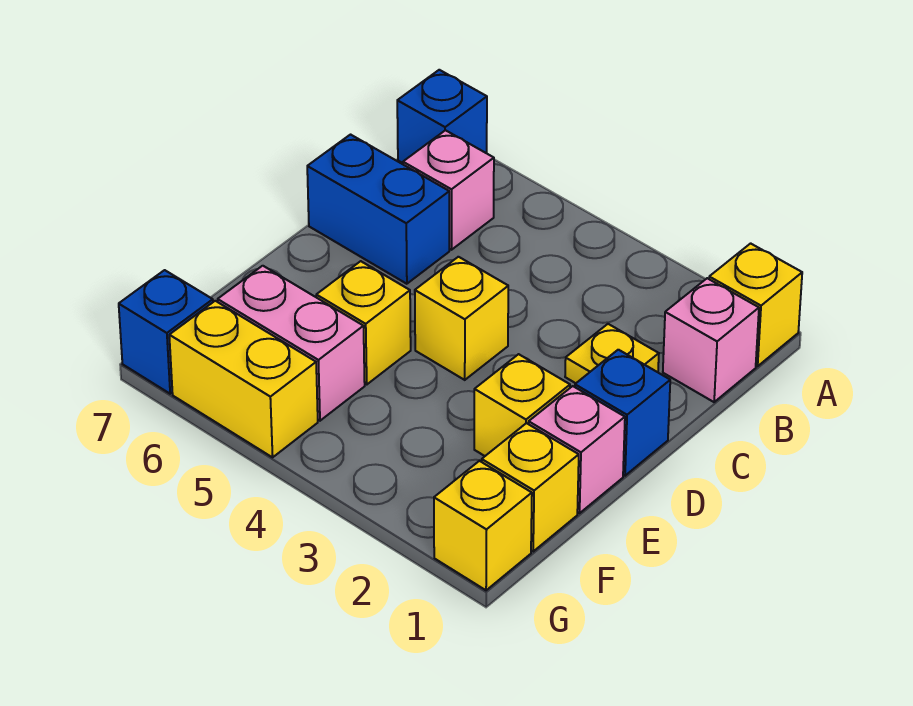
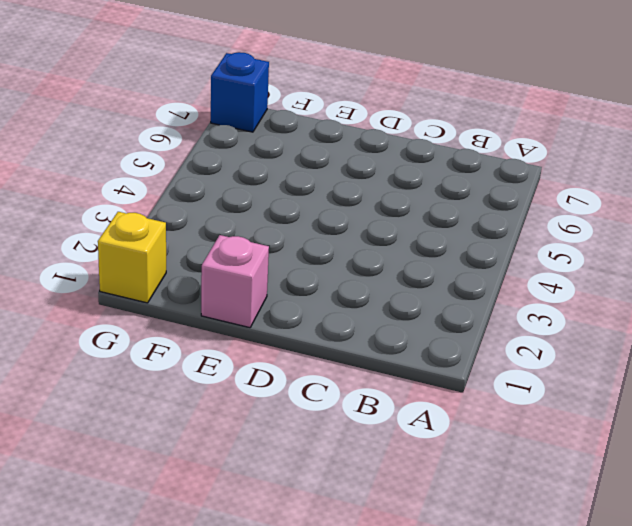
none -> yellow brick A1 level 1
none -> blue brick A7 level 1
none -> pink brick B1 level 1

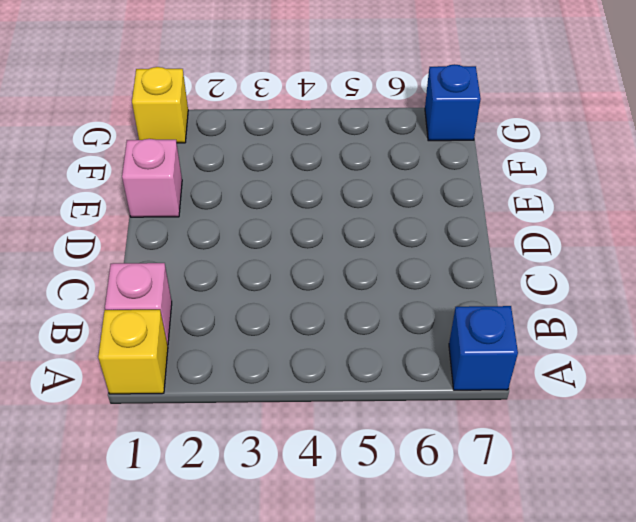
none -> pink brick B6 level 1
none -> yellow plate C2 level 1
none -> blue brick C6:C7 level 1

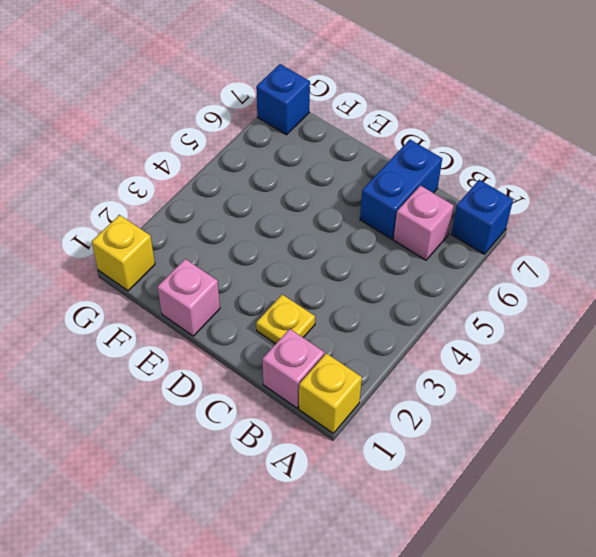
none -> blue brick D1 level 1
none -> yellow brick D4 level 1
none -> yellow brick E2 level 1

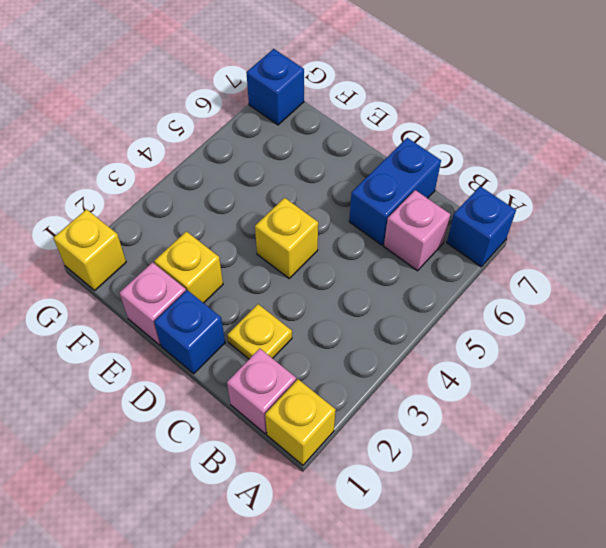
none -> yellow brick E5 level 1
none -> yellow brick F1 level 1
none -> pink brick F5:F6 level 1

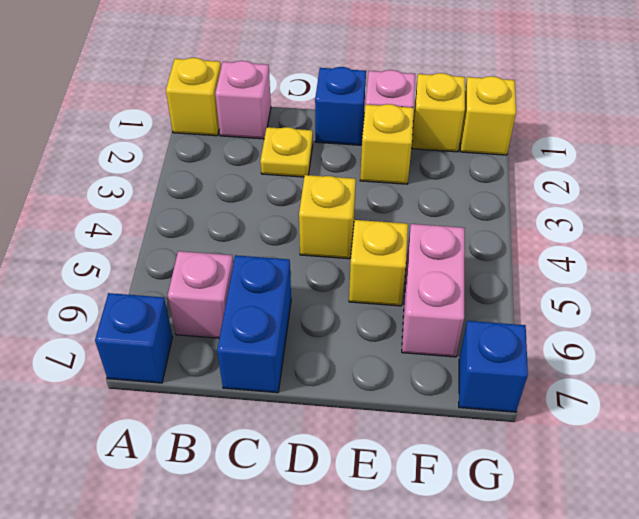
none -> yellow brick G5:G6 level 1

